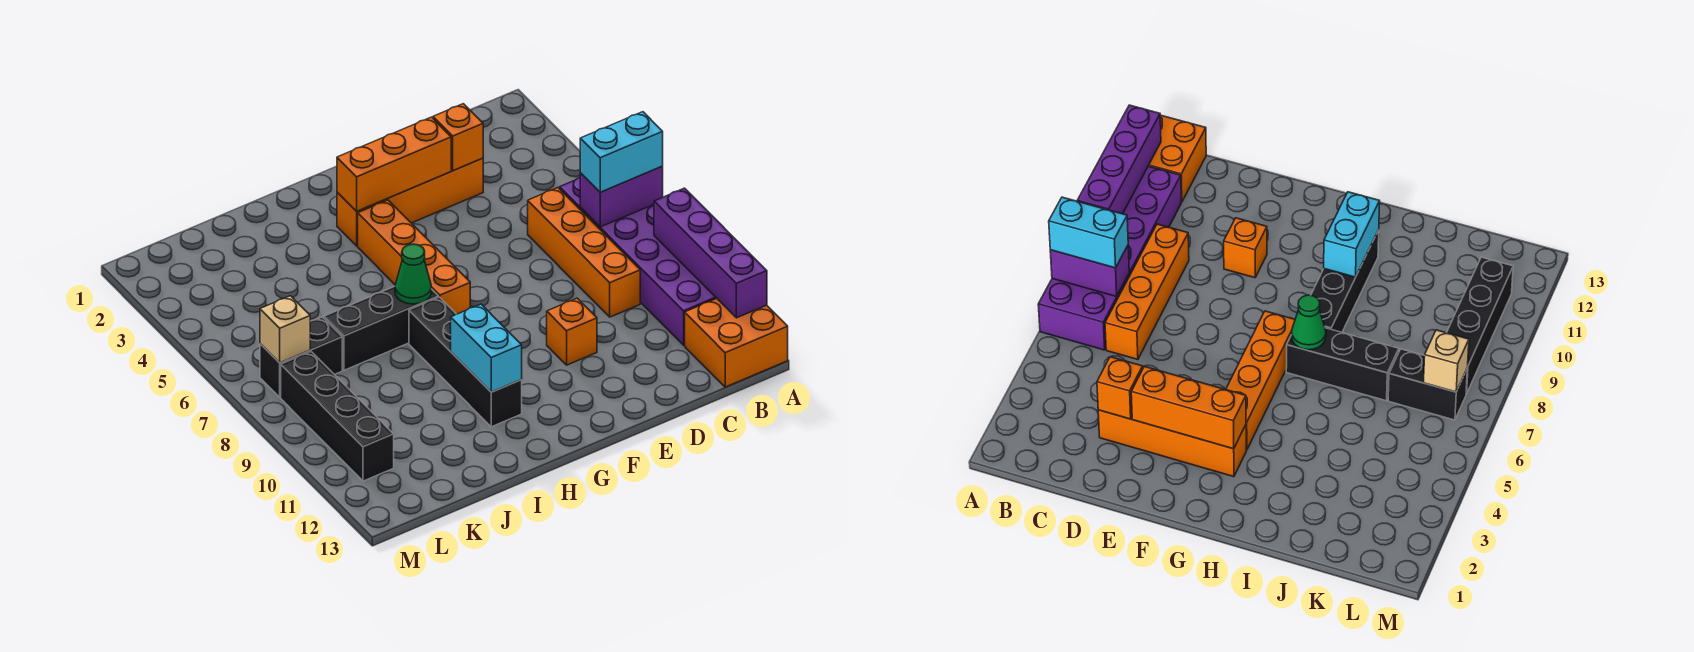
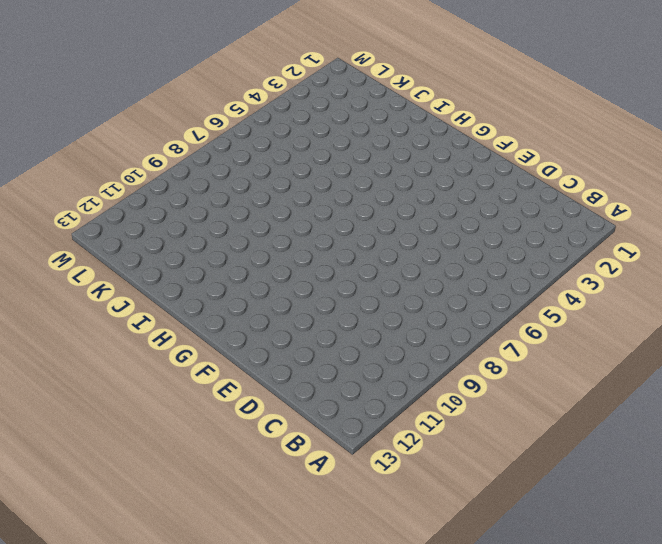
none -> purple brick A6:B11 level 1
none -> orange brick A12:B13 level 1
none -> orange brick C6:C9 level 1

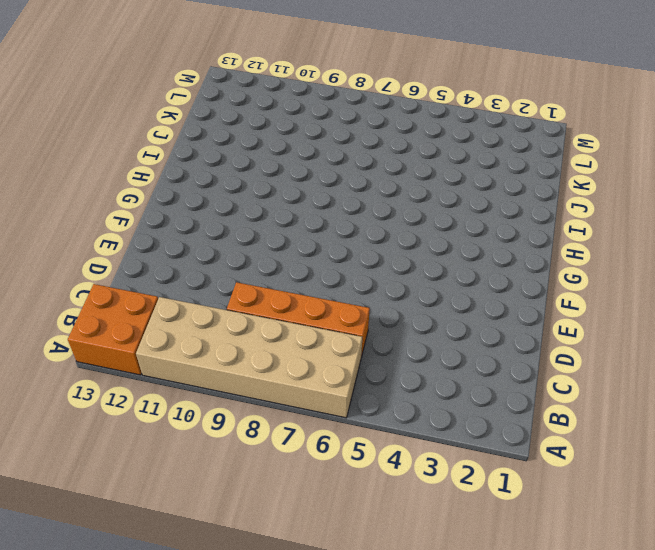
tan brick A6:B11 level 1 -> purple brick A6:B11 level 1
none -> orange brick D3:G3 level 1
none -> orange brick E10 level 1
none -> orange brick G4:G7 level 1

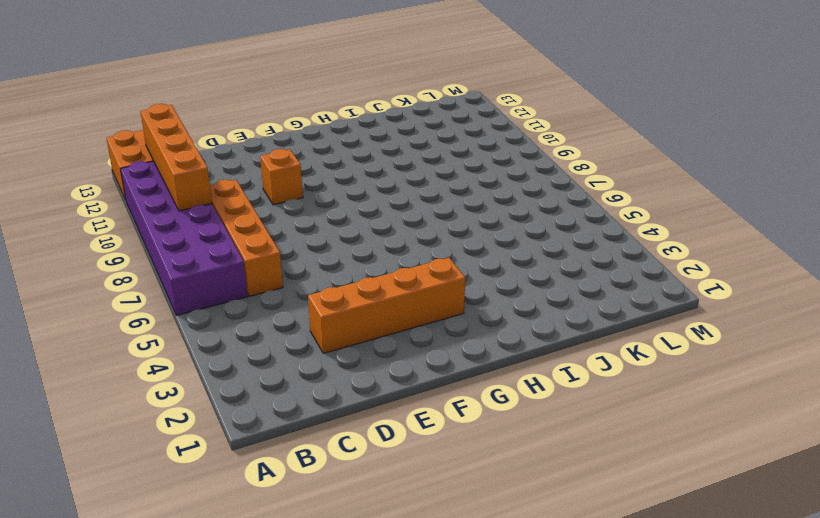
orange brick B9:B12 level 2 -> orange brick G4:G7 level 1
none -> black brick H7:J7 level 1
none -> black brick H8:H11 level 1
none -> black brick K7:L7 level 1

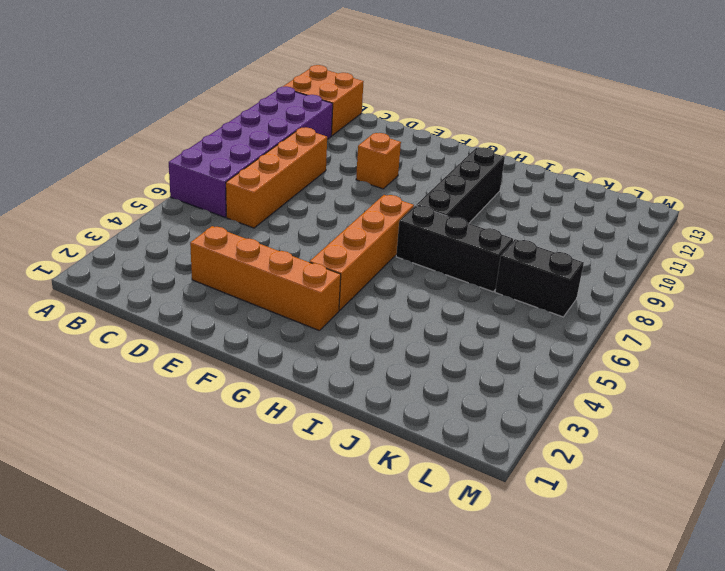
none -> black brick L8:L11 level 1
none -> purple brick A7:B7 level 2
none -> purple brick A9:A12 level 2

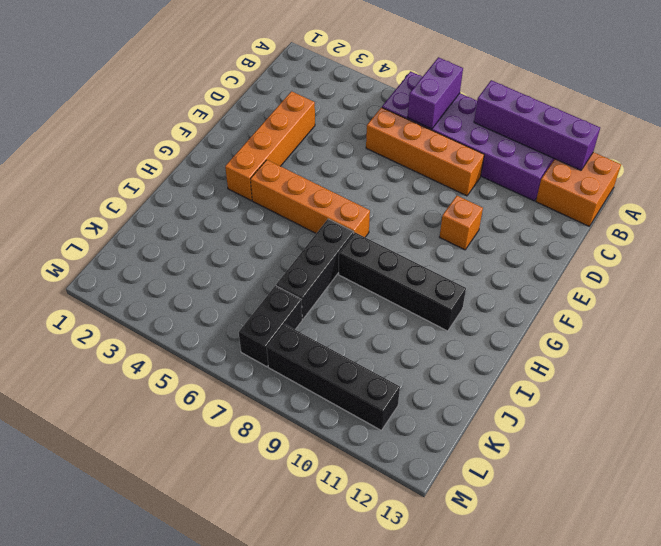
none -> orange brick D3 level 2
none -> orange brick E3:G3 level 2
none -> green cone H7 level 2

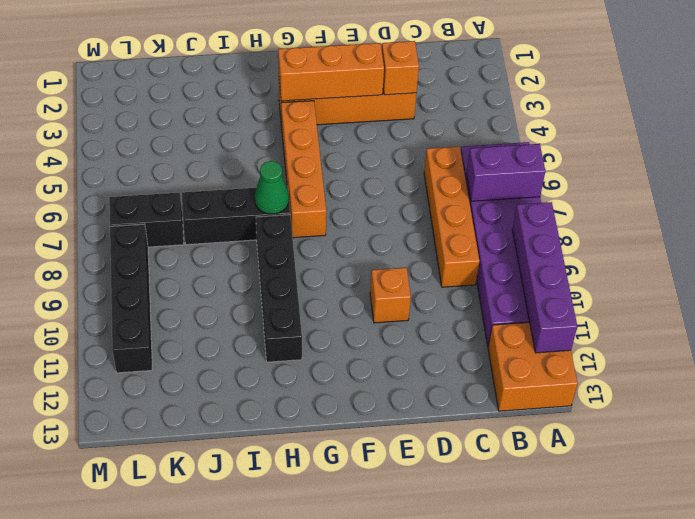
none -> cyan brick H10:H11 level 2
none -> tan brick L7 level 2
none -> cyan brick A7:B7 level 3

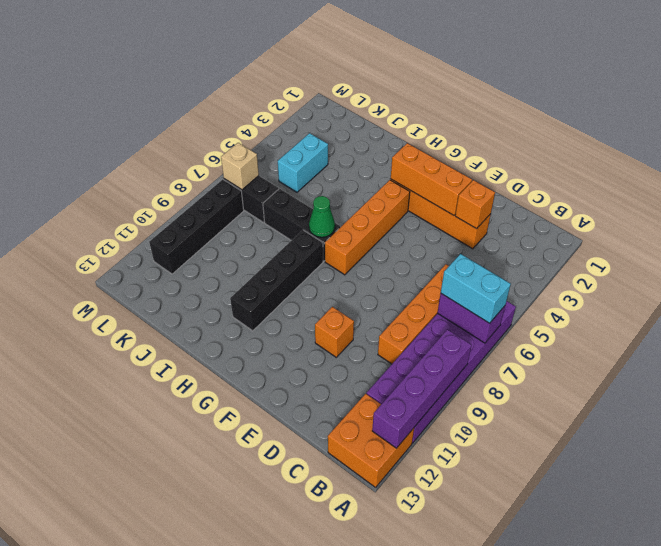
cyan brick K4:K5 level 1 -> cyan brick H10:H11 level 2

